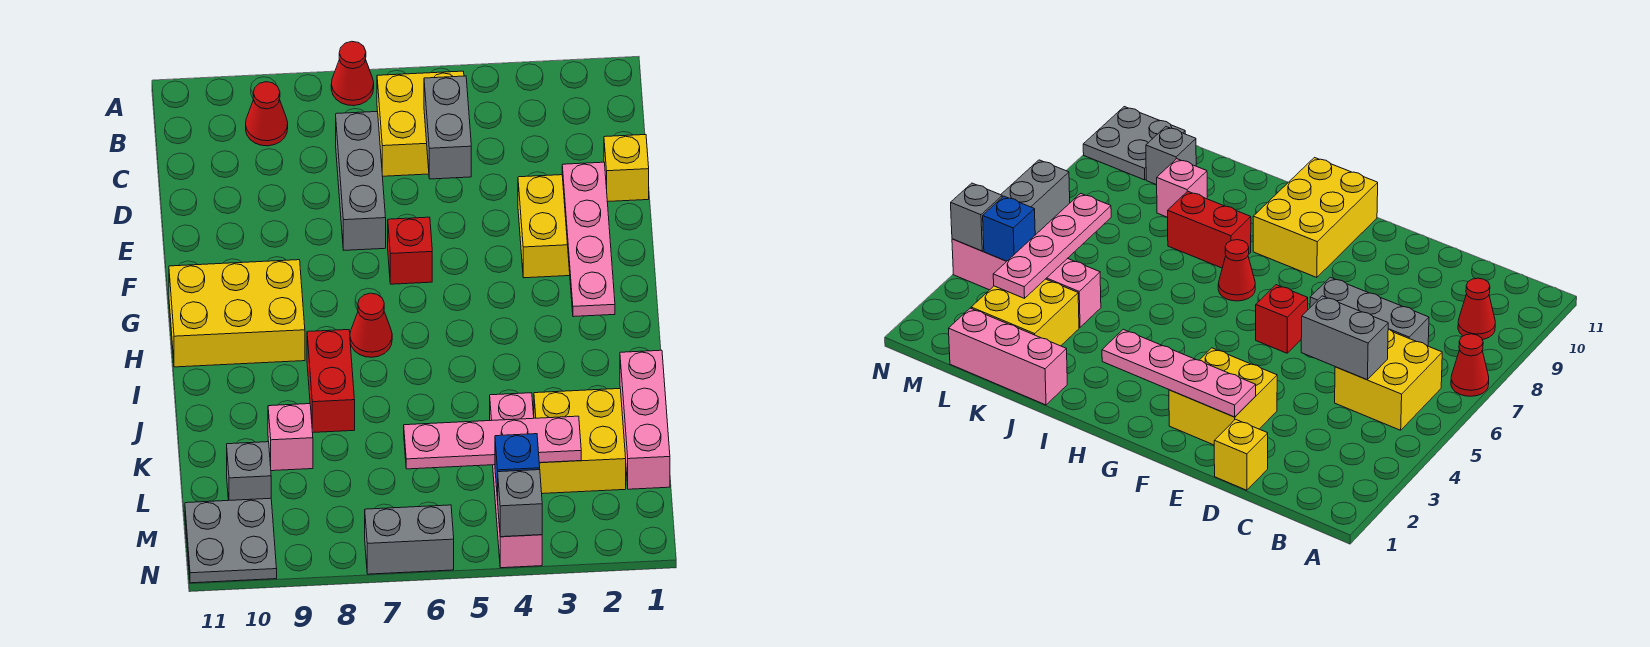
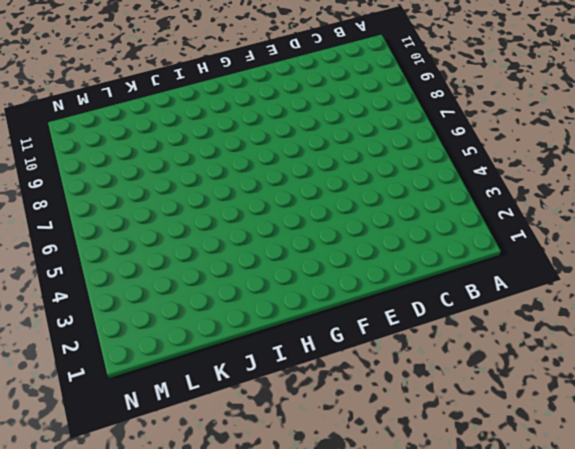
none -> red cone A7 level 1
none -> yellow brick B5:C6 level 1
none -> red cone B9 level 1

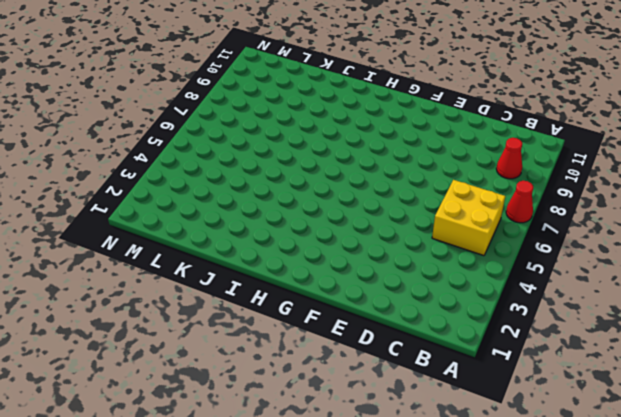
none -> grey brick C7:E7 level 1
none -> yellow brick D1 level 1
none -> yellow brick E2:F3 level 1

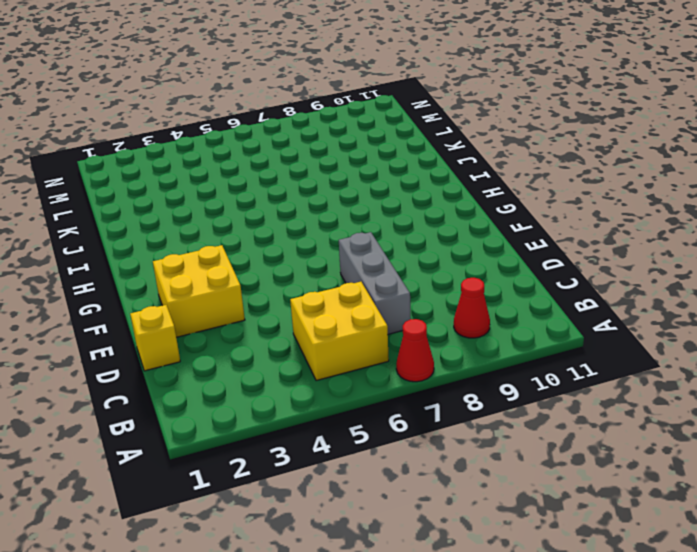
none -> red brick F6 level 1
none -> yellow brick G9:H11 level 1
none -> red cone H7 level 1

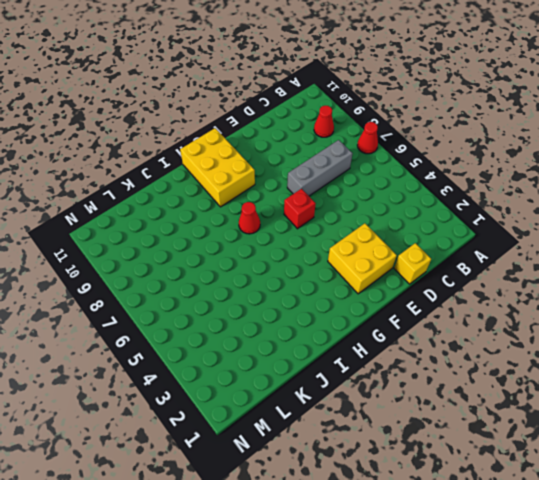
none -> yellow brick B5:C6 level 1
none -> red brick I8:J8 level 1
none -> pink brick J1:L1 level 1

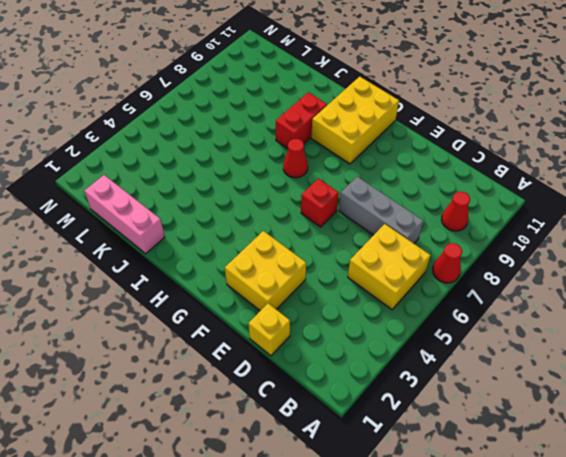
red brick I8:I9 level 1 -> red brick I8:J8 level 1
none -> yellow brick K2:L3 level 1
none -> pink brick K4:N4 level 1
none -> pink brick K9 level 1

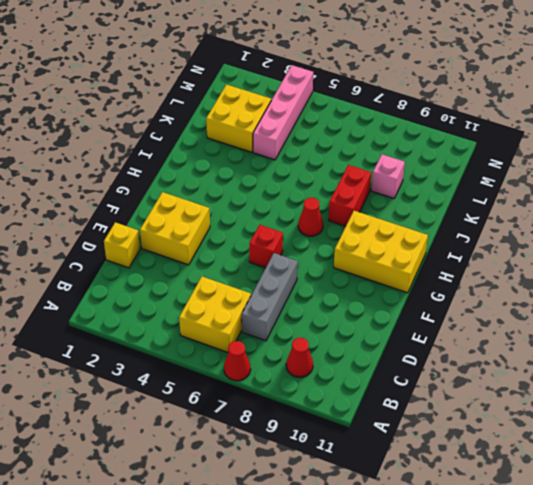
none -> pink brick J1:L1 level 1
none -> grey brick L10 level 1
none -> grey plate M10:N11 level 1

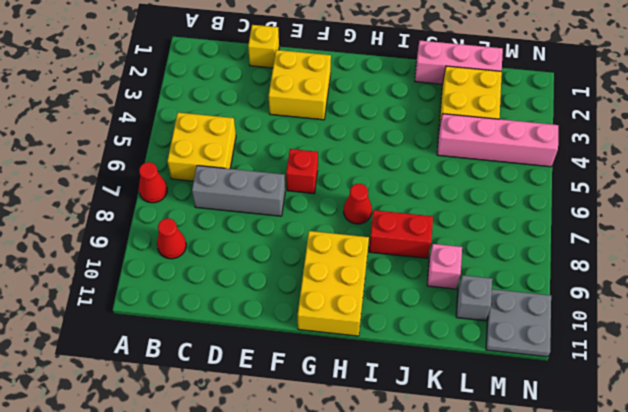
none -> grey brick N6:N7 level 1
none -> grey brick C5:D5 level 2
none -> pink plate E2:H2 level 2

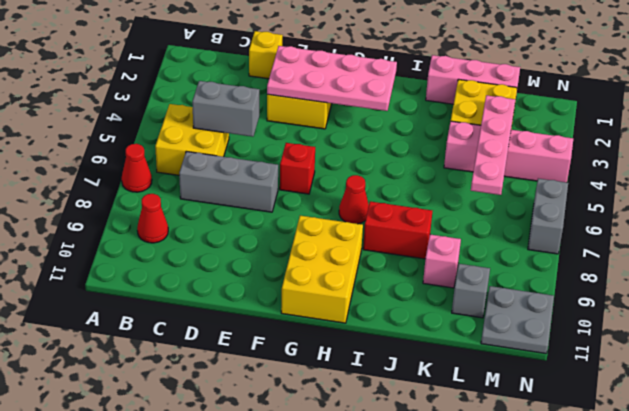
pink plate E2:H3 level 2 -> pink plate E2:H2 level 2
none -> blue brick M4 level 2
none -> grey brick N4 level 2

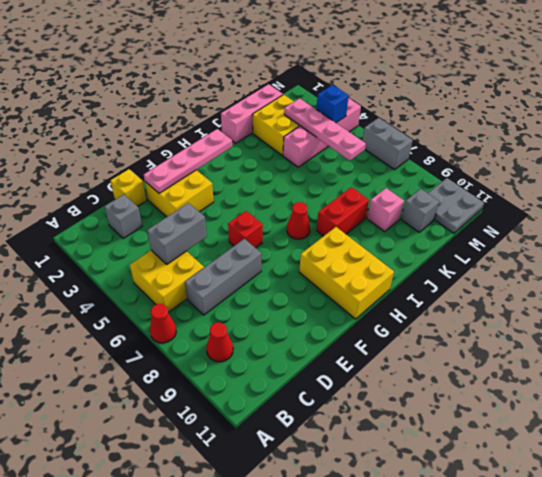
grey brick C2 level 1 -> grey brick N4 level 2

